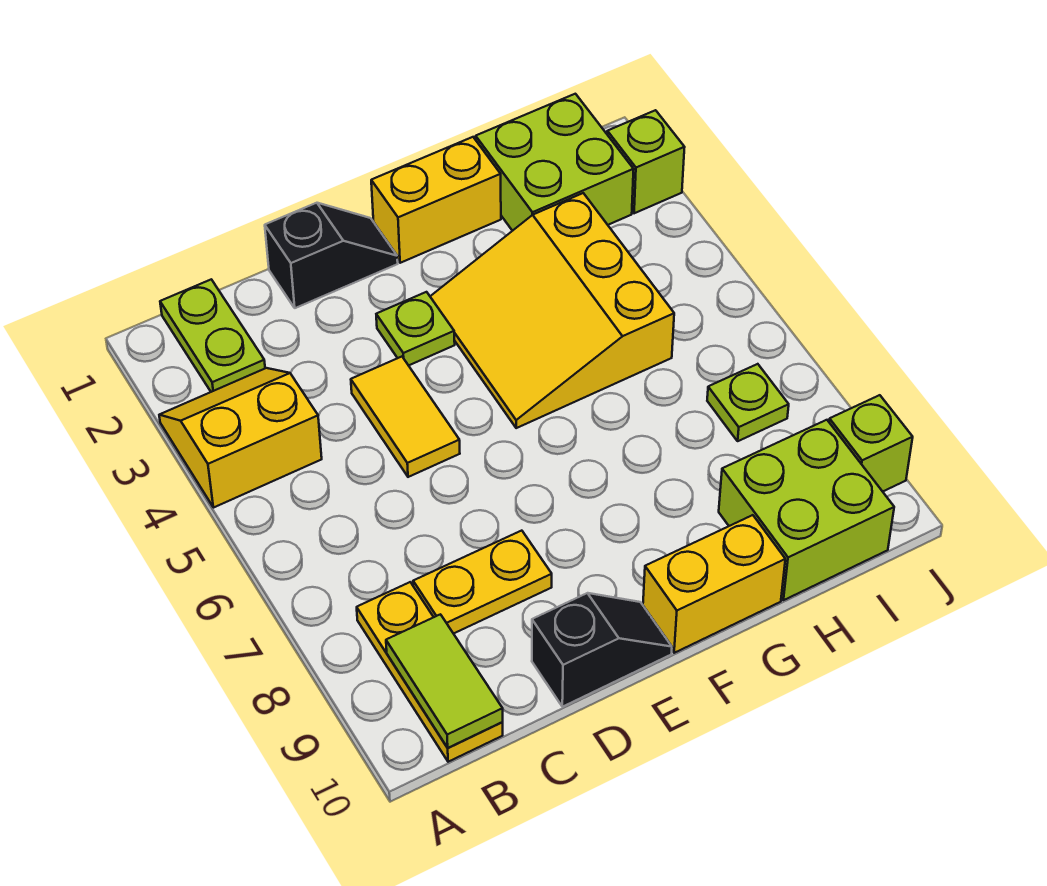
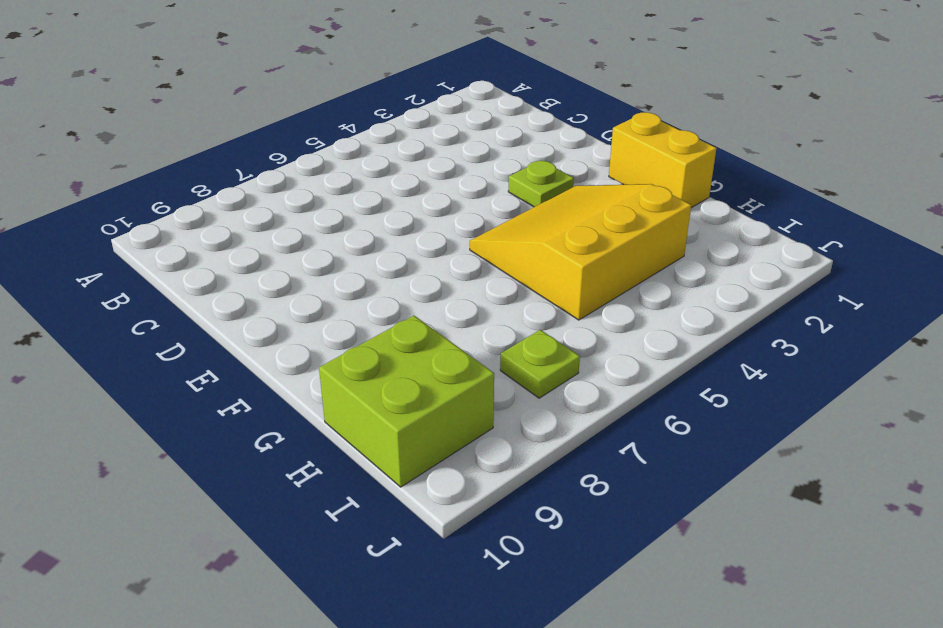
none -> yellow slope A3:B4 level 1 top 4
none -> lime plate B1:B2 level 1
none -> yellow plate B8:B10 level 1

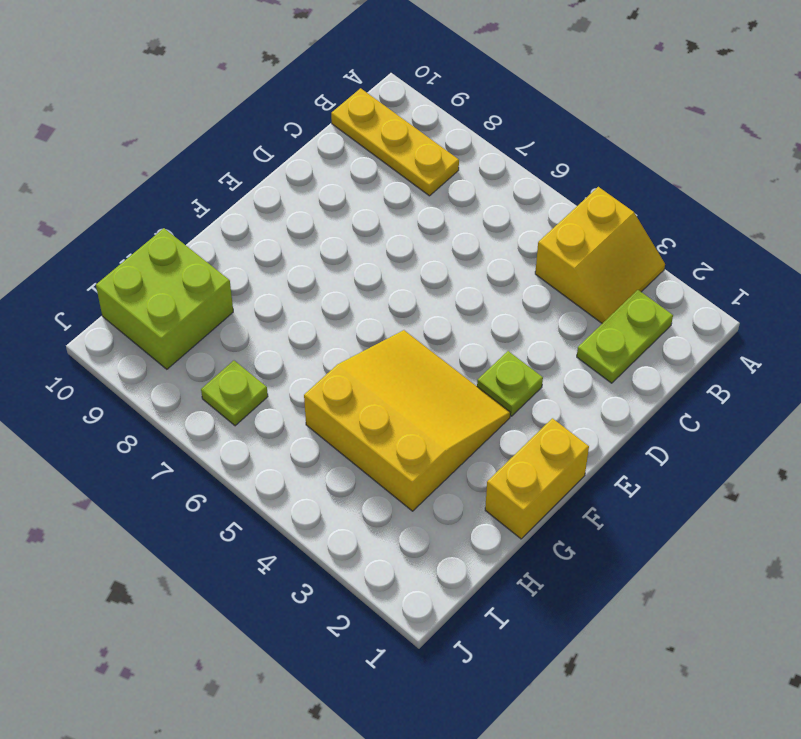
lime plate B2:C2 level 1 -> lime plate B1:B2 level 1
none -> yellow plate C8:D8 level 1
none -> black slope D1:E1 level 1 top D
none -> yellow tile D4:D5 level 1

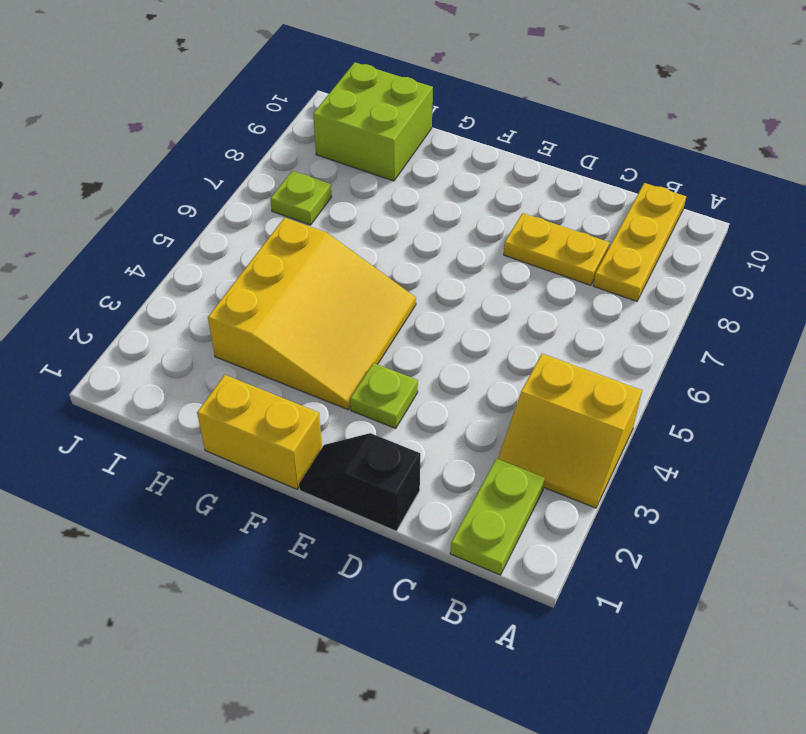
none -> yellow tile D4:D5 level 1
none -> black slope D10:E10 level 1 top D
none -> yellow brick F10:G10 level 1

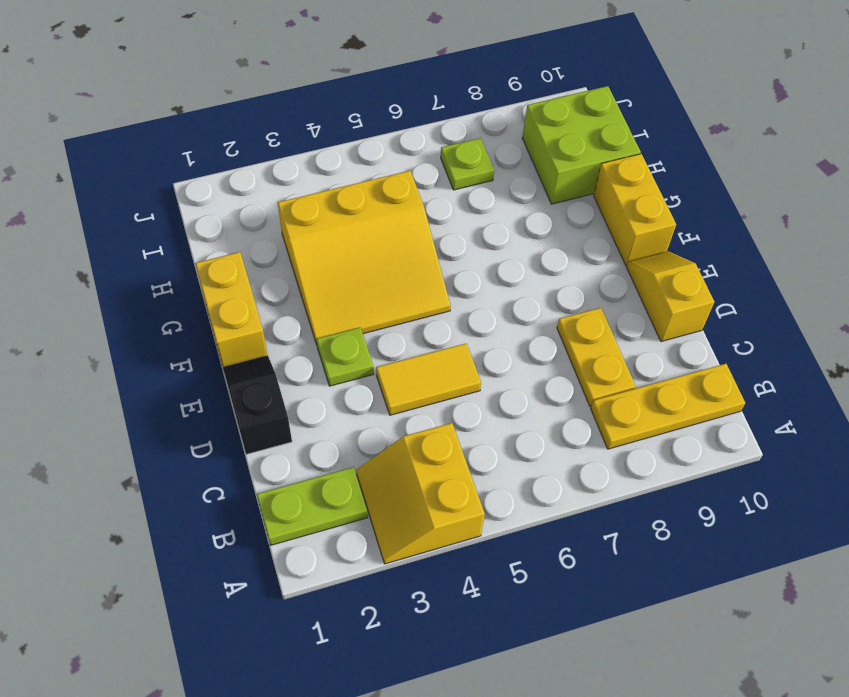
yellow slope D10:E10 level 1 top D -> black slope D10:E10 level 1 top D
none -> lime brick H1:I2 level 1
none -> lime brick J2 level 1
none -> lime brick J9 level 1

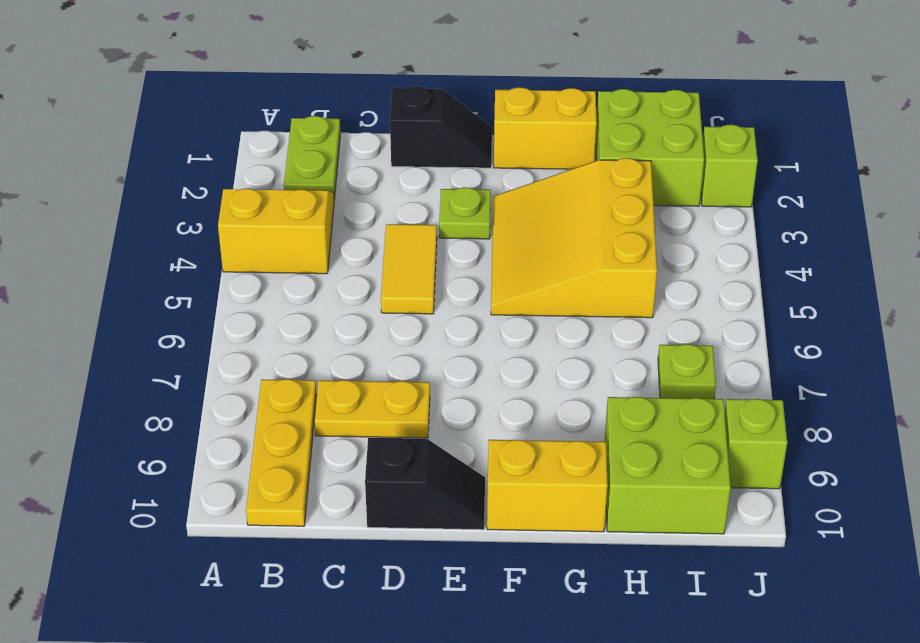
none -> lime tile B9:B10 level 2

